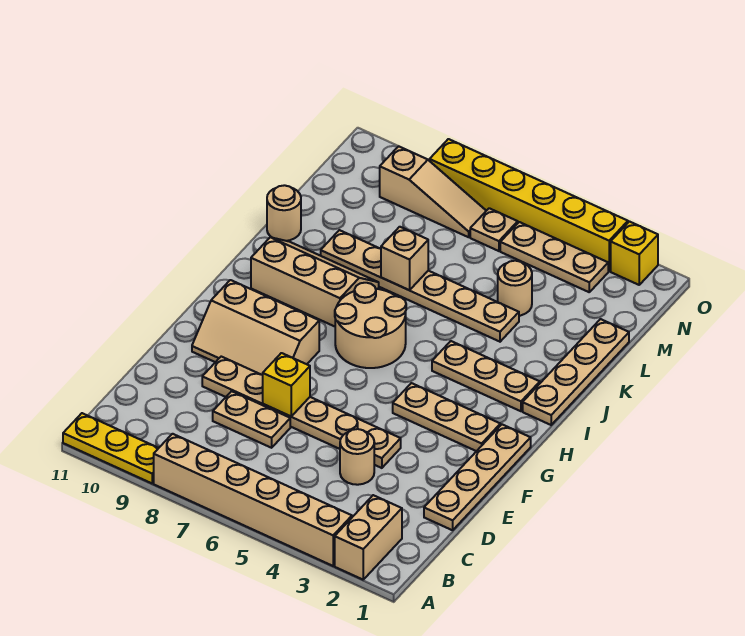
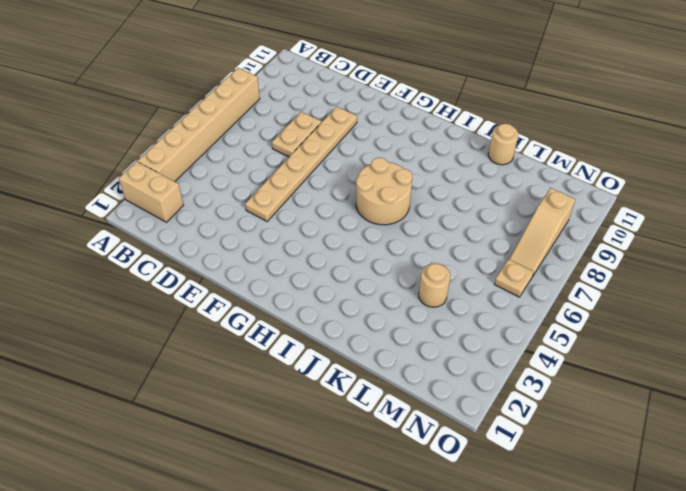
none -> yellow plate A9:A11 level 1
none -> tan plate D1:G1 level 1
none -> tan round brick D4 level 1

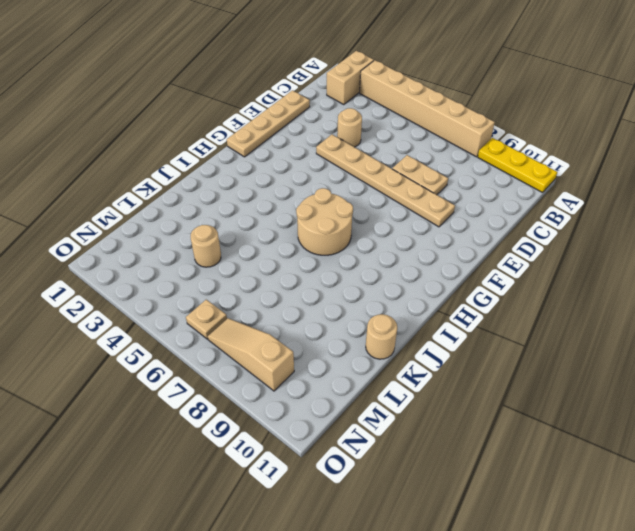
none -> tan slope F8:G10 level 1 top G
none -> tan plate G2:G4 level 1
none -> tan plate I1:L1 level 1

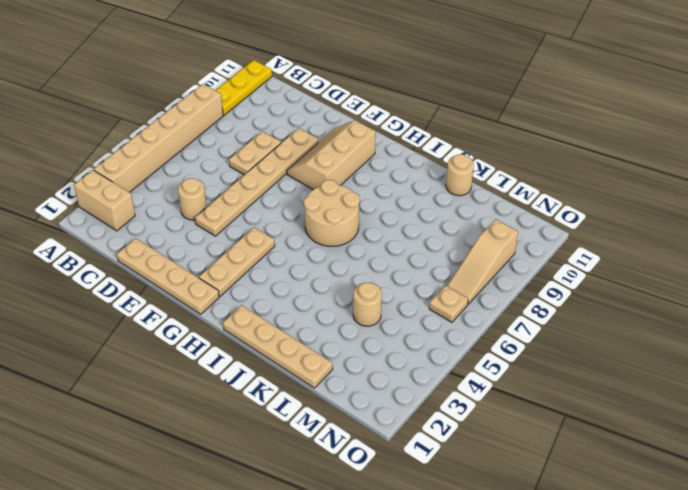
none -> tan plate I2:I4 level 1
none -> tan slope I8:J10 level 1 top I
none -> tan plate K4:K9 level 1

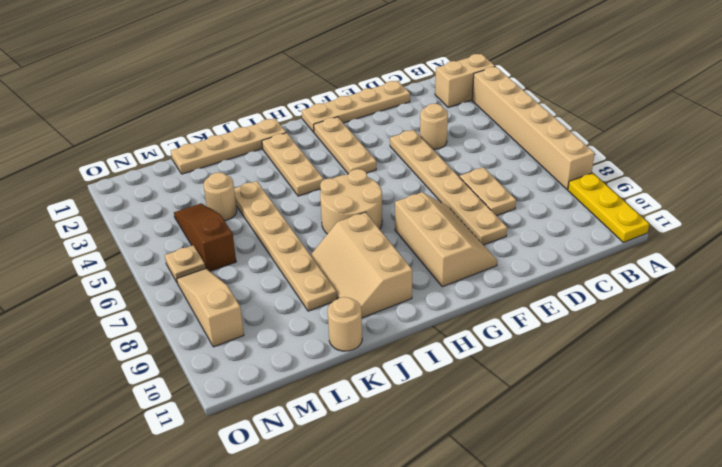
brown slope M4:M6 level 1 top 6 -> none
none -> tan plate N3:N5 level 1
none -> yellow brick O2 level 1
none -> yellow brick O3:O8 level 1

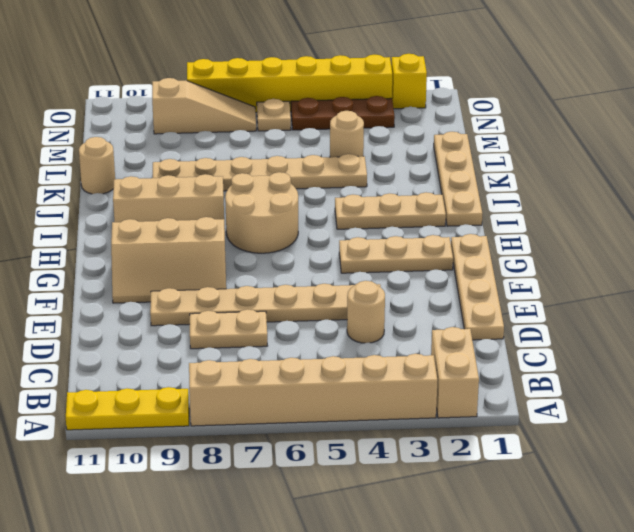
brown plate N3:N5 level 1 -> tan plate N3:N5 level 1
none -> yellow brick E7 level 2
none -> tan brick K7 level 2

